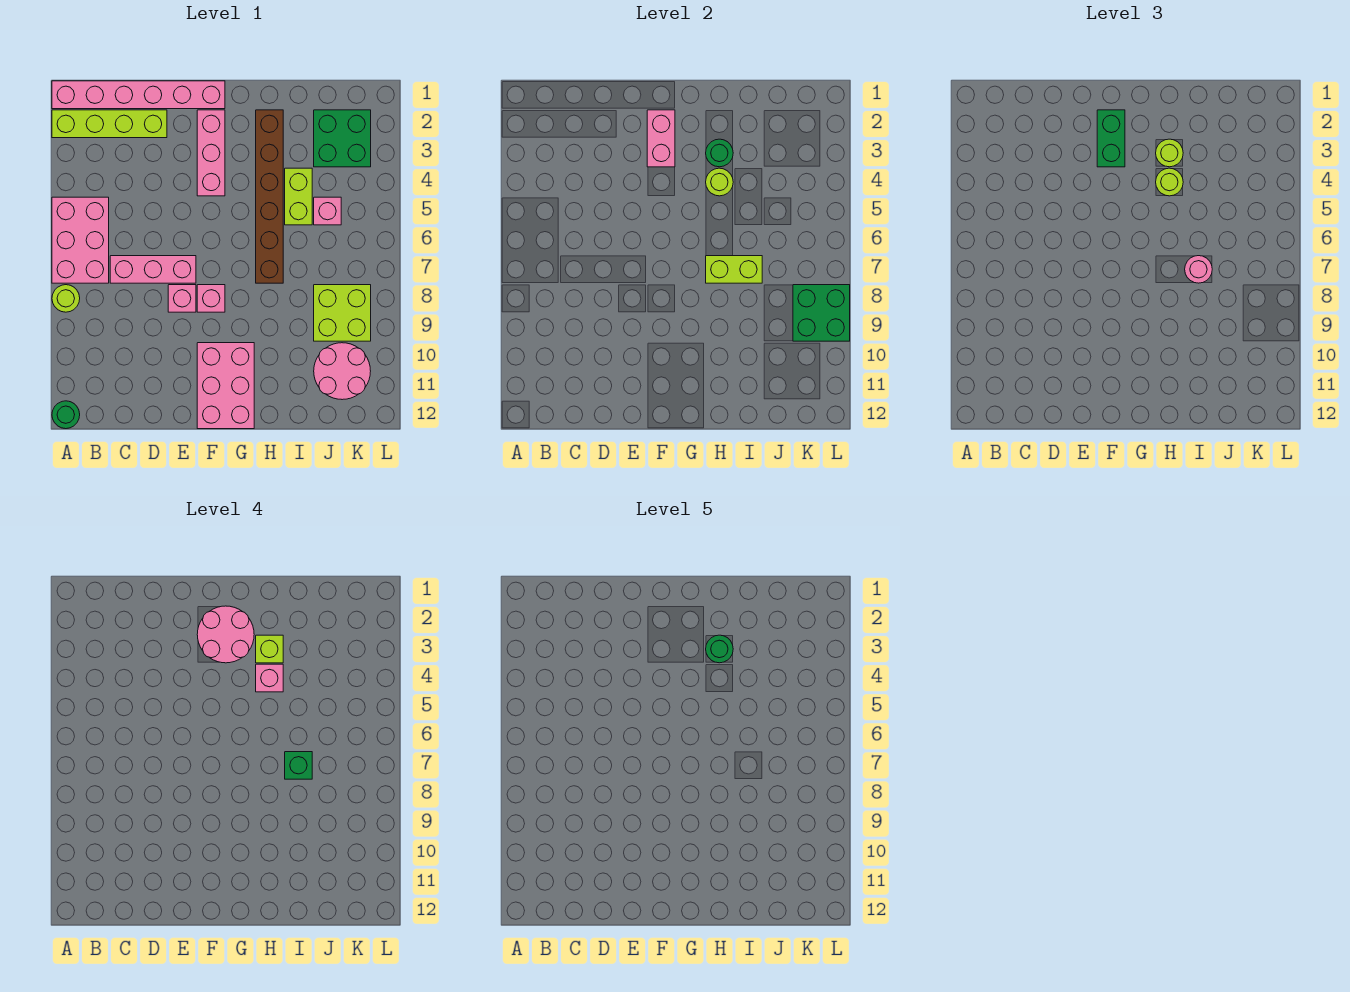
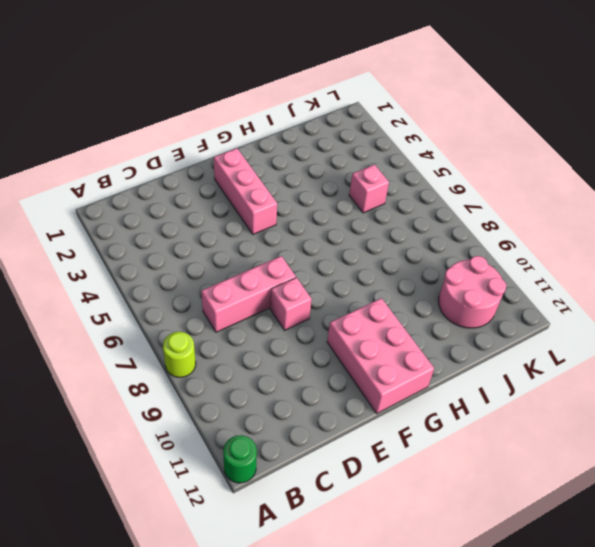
none -> pink brick A1:F1 level 1
none -> lime brick A2:D2 level 1
none -> pink brick A5:B7 level 1
none -> pink brick F8 level 1

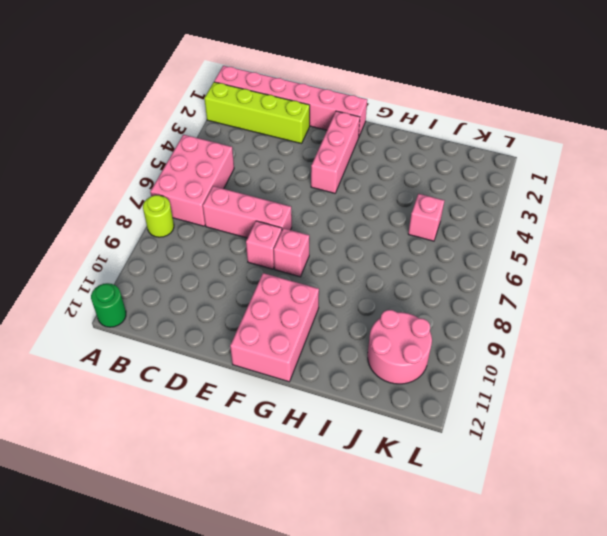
none -> brown brick H2:H7 level 1
none -> lime brick I4:I5 level 1
none -> green brick J2:K3 level 1
none -> lime brick J8:K9 level 1

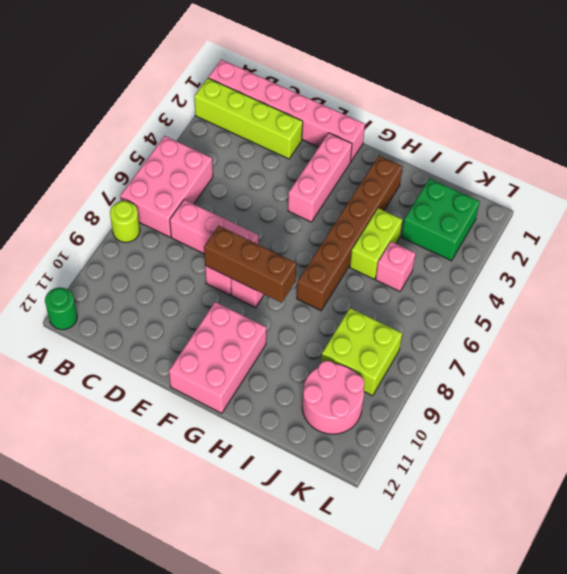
brown brick E8:G8 level 2 -> none
none -> pink brick F2:F3 level 2
none -> green round brick H3 level 2
none -> lime round brick H4 level 2
none -> lime brick H7:I7 level 2

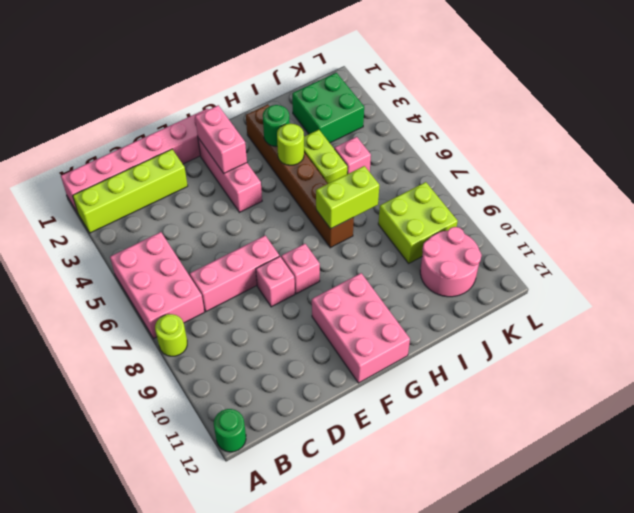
none -> green brick K8:L9 level 2
none -> green brick F2:F3 level 3
none -> lime round brick H3 level 3
none -> lime round brick H4 level 3

